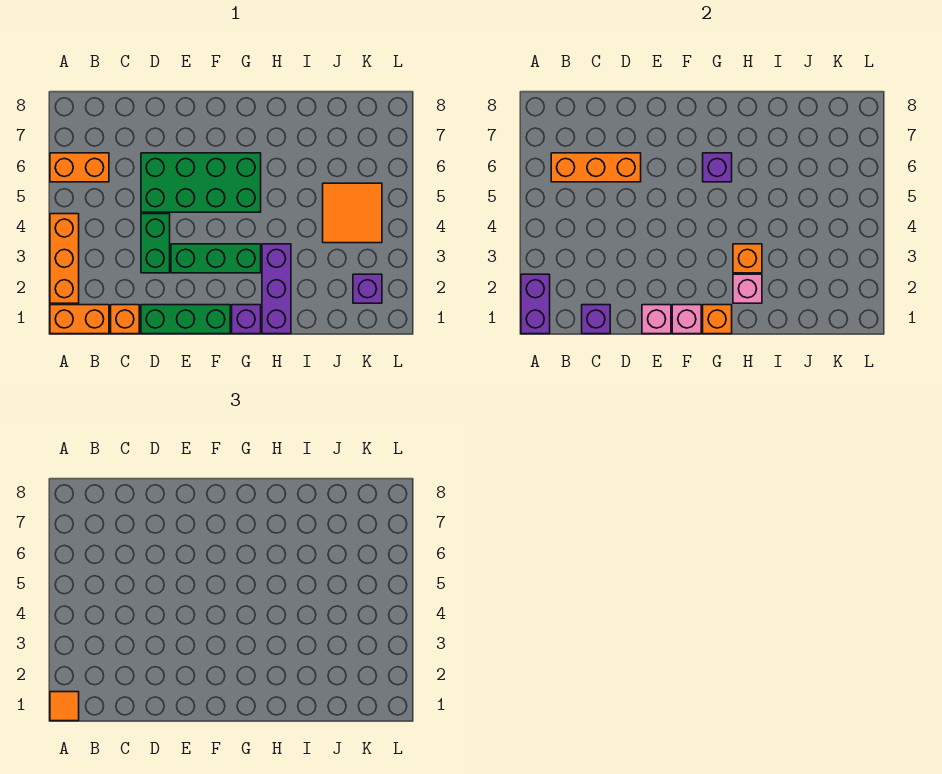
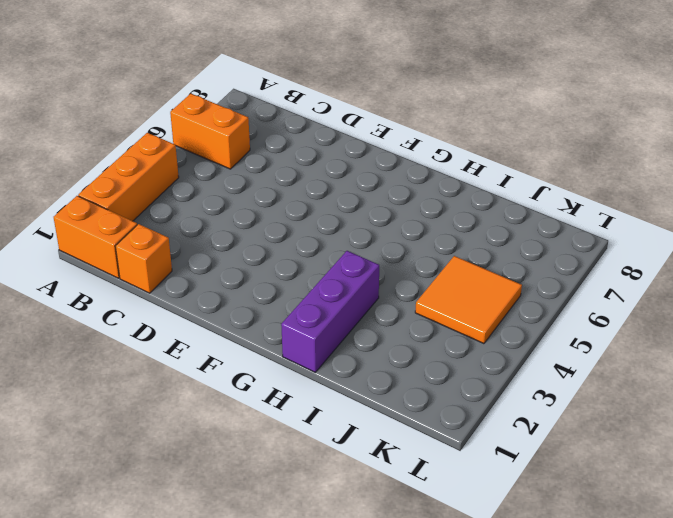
none -> green brick D1:F1 level 1
none -> green brick D3:D4 level 1
none -> green brick D5:G6 level 1

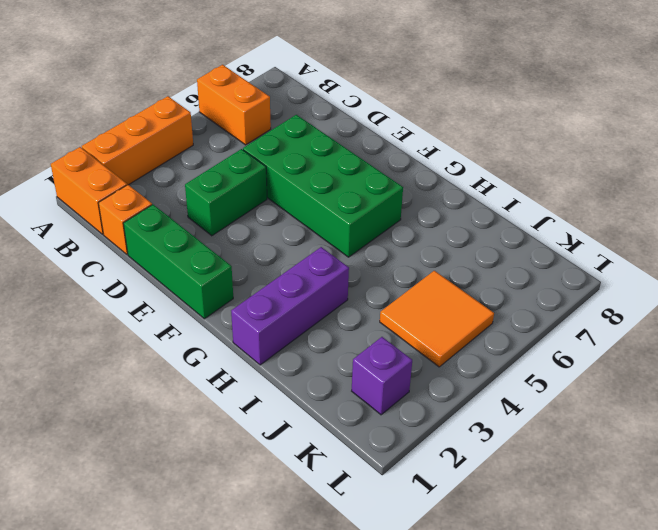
none -> green brick E3:G3 level 1
none -> purple brick G1 level 1
none -> purple brick A1:A2 level 2

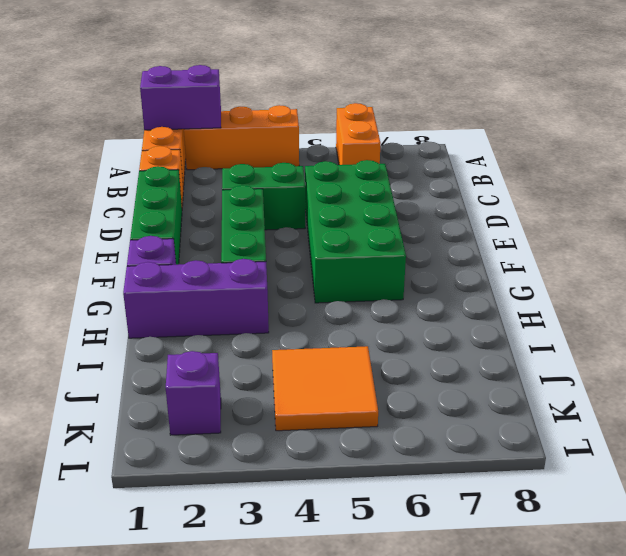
none -> orange brick B6:D6 level 2
none -> purple brick C1 level 2
none -> pink brick E1 level 2

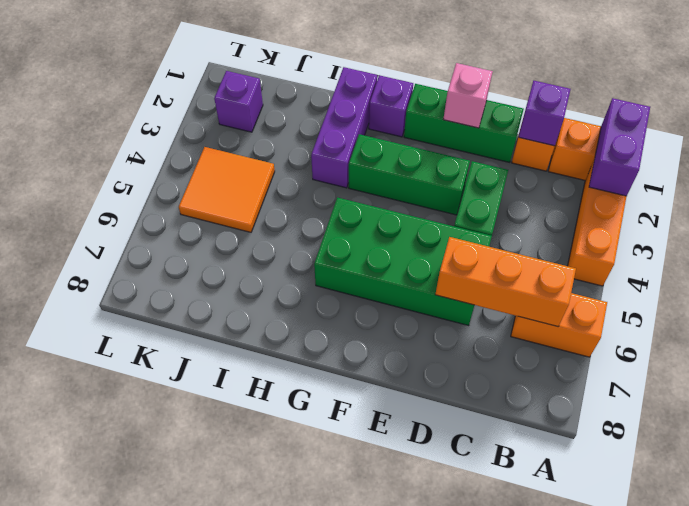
none -> pink brick F1 level 2
none -> orange brick G1 level 2
none -> purple brick G6 level 2

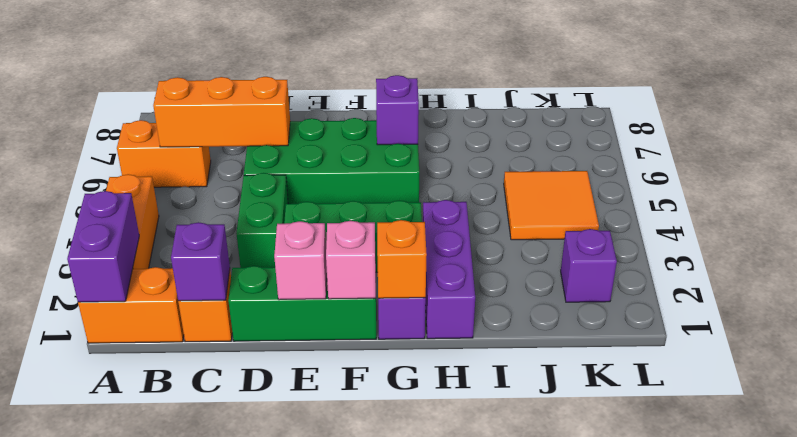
none -> pink brick H2 level 2
none -> orange brick H3 level 2
none -> orange tile A1 level 3

